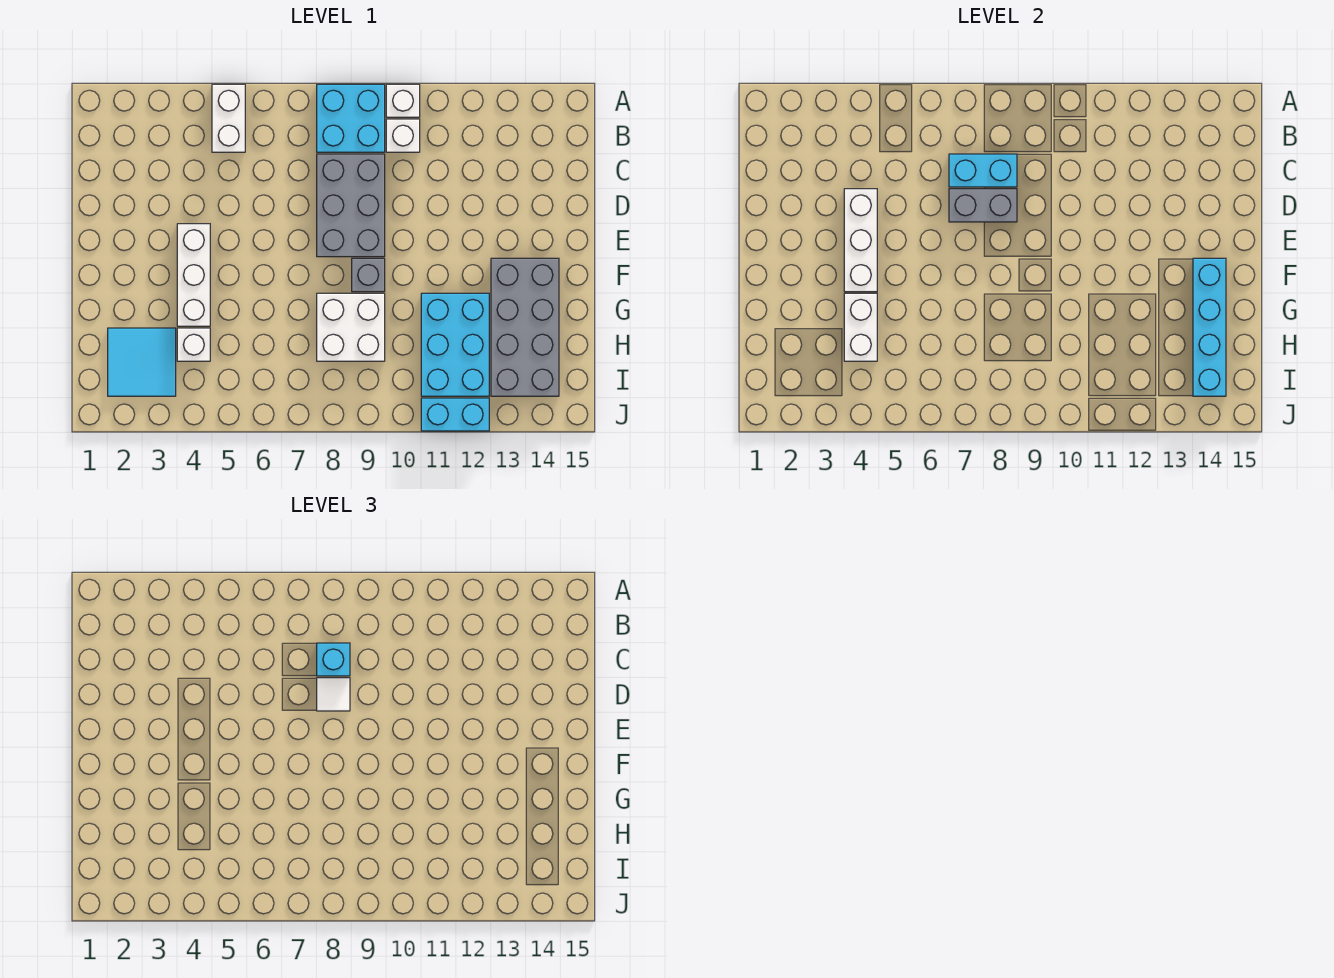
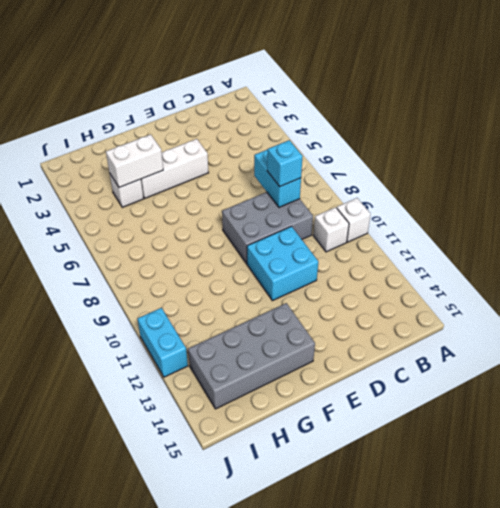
cyan brick D10:E11 level 1 -> cyan brick A8:B9 level 1
none -> white brick A5:B5 level 1
none -> grey brick F9 level 1
none -> white brick G8:H9 level 1

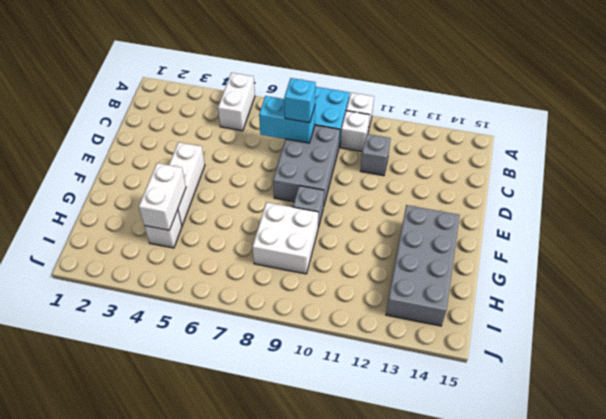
grey brick C11 level 1 -> none
none -> cyan brick G11:I12 level 1
none -> cyan tile H2:I3 level 1
none -> cyan brick J11:J12 level 1

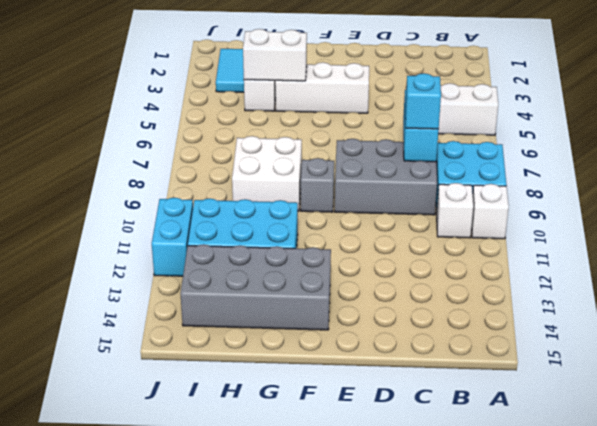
none -> white brick D4:F4 level 2
none -> grey brick D7:D8 level 2
none -> cyan brick F14:I14 level 2

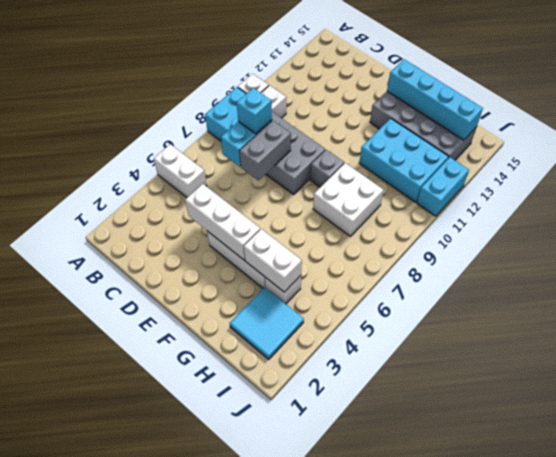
none -> white tile D8 level 3

